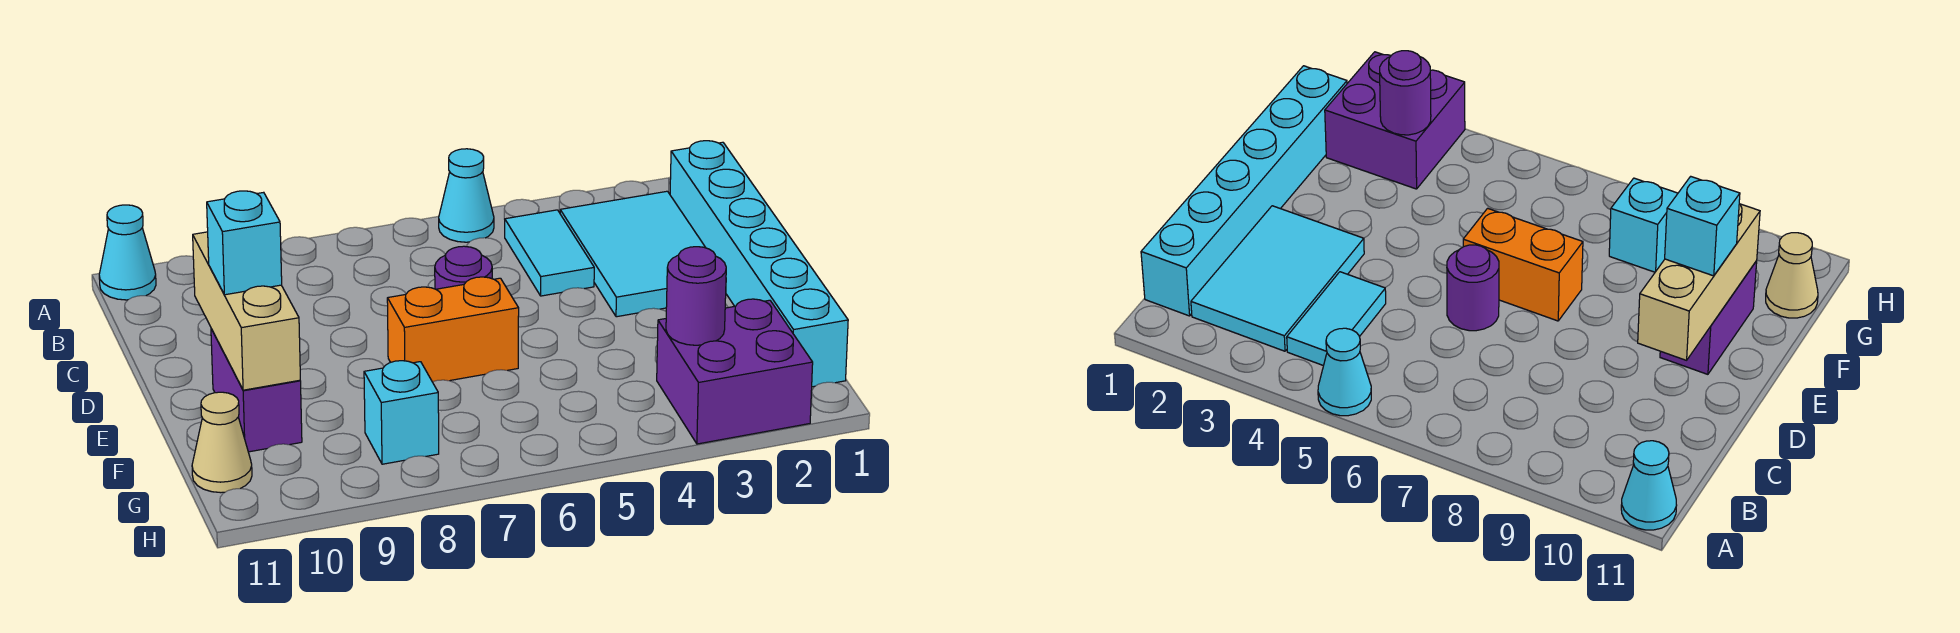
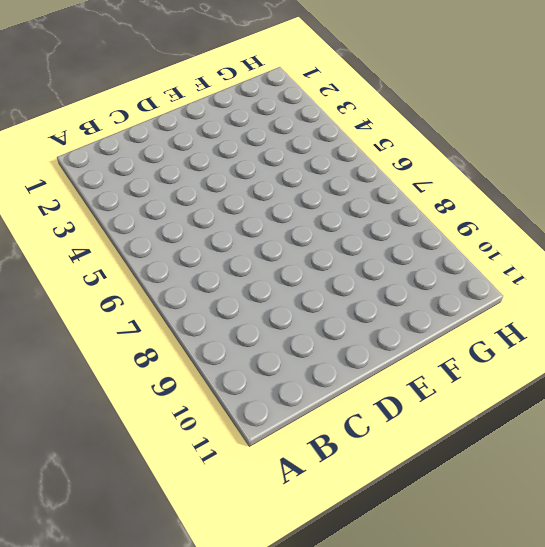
none -> cyan cone A5 level 1
none -> cyan cone A11 level 1
none -> cyan brick B1:G1 level 1

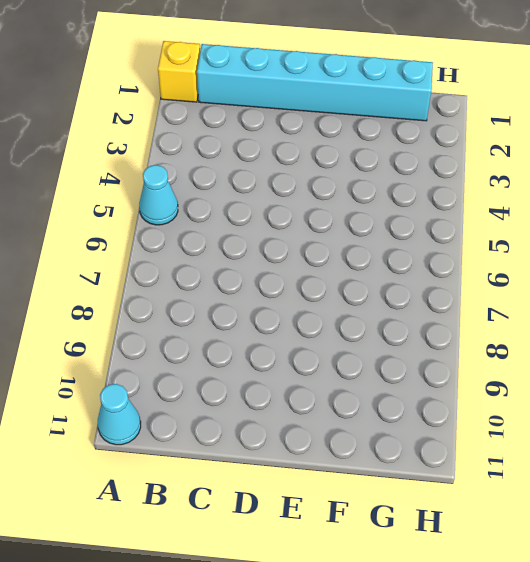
yellow brick A1 level 1 -> none
none -> cyan tile B2:D3 level 1
none -> cyan tile B4:C4 level 1
none -> purple round brick D6 level 1

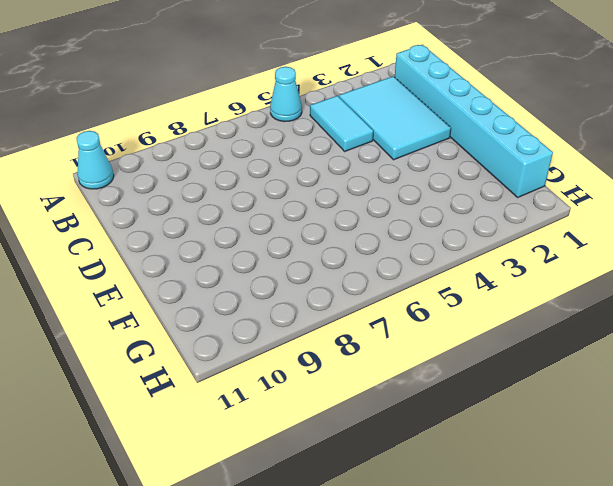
none -> purple round brick D6 level 1
none -> orange brick E6:E7 level 1
none -> purple brick E10:F10 level 1

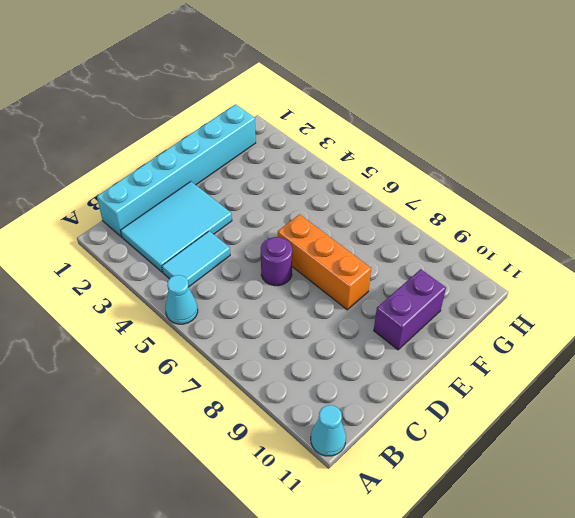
orange brick E6:E8 level 1 -> orange brick E6:E7 level 1
none -> purple brick G2:H3 level 1
none -> cyan brick G8 level 1
none -> tan cone G11 level 1

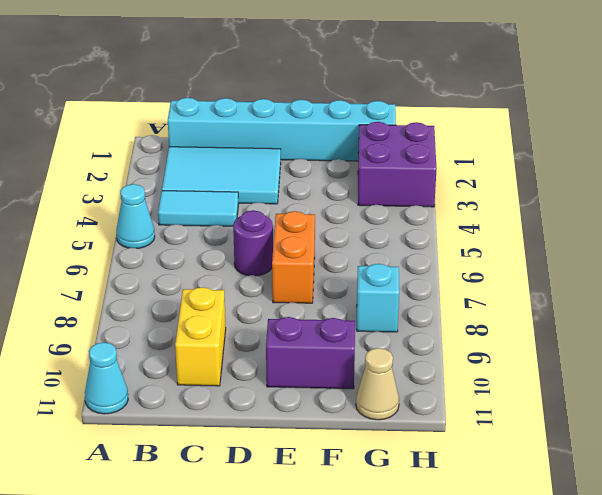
yellow brick C9:C10 level 1 -> none
none -> tan brick D10:F10 level 2
none -> purple round brick G3 level 2
none -> cyan brick E10 level 3

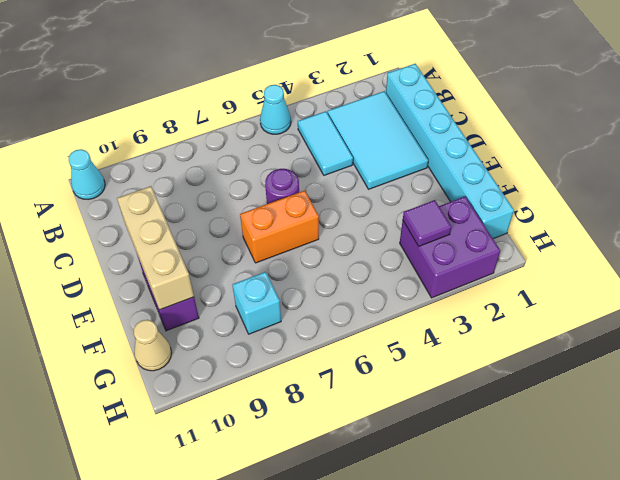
purple tile G3 level 2 -> purple round brick G3 level 2
none -> cyan brick E10 level 3

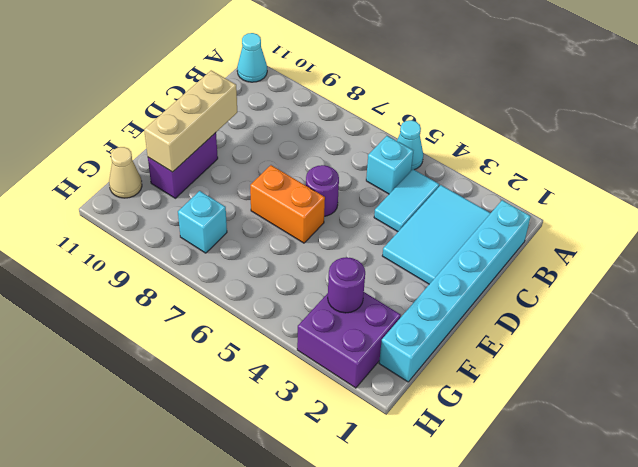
cyan brick B5 level 1 -> cyan brick E10 level 3

